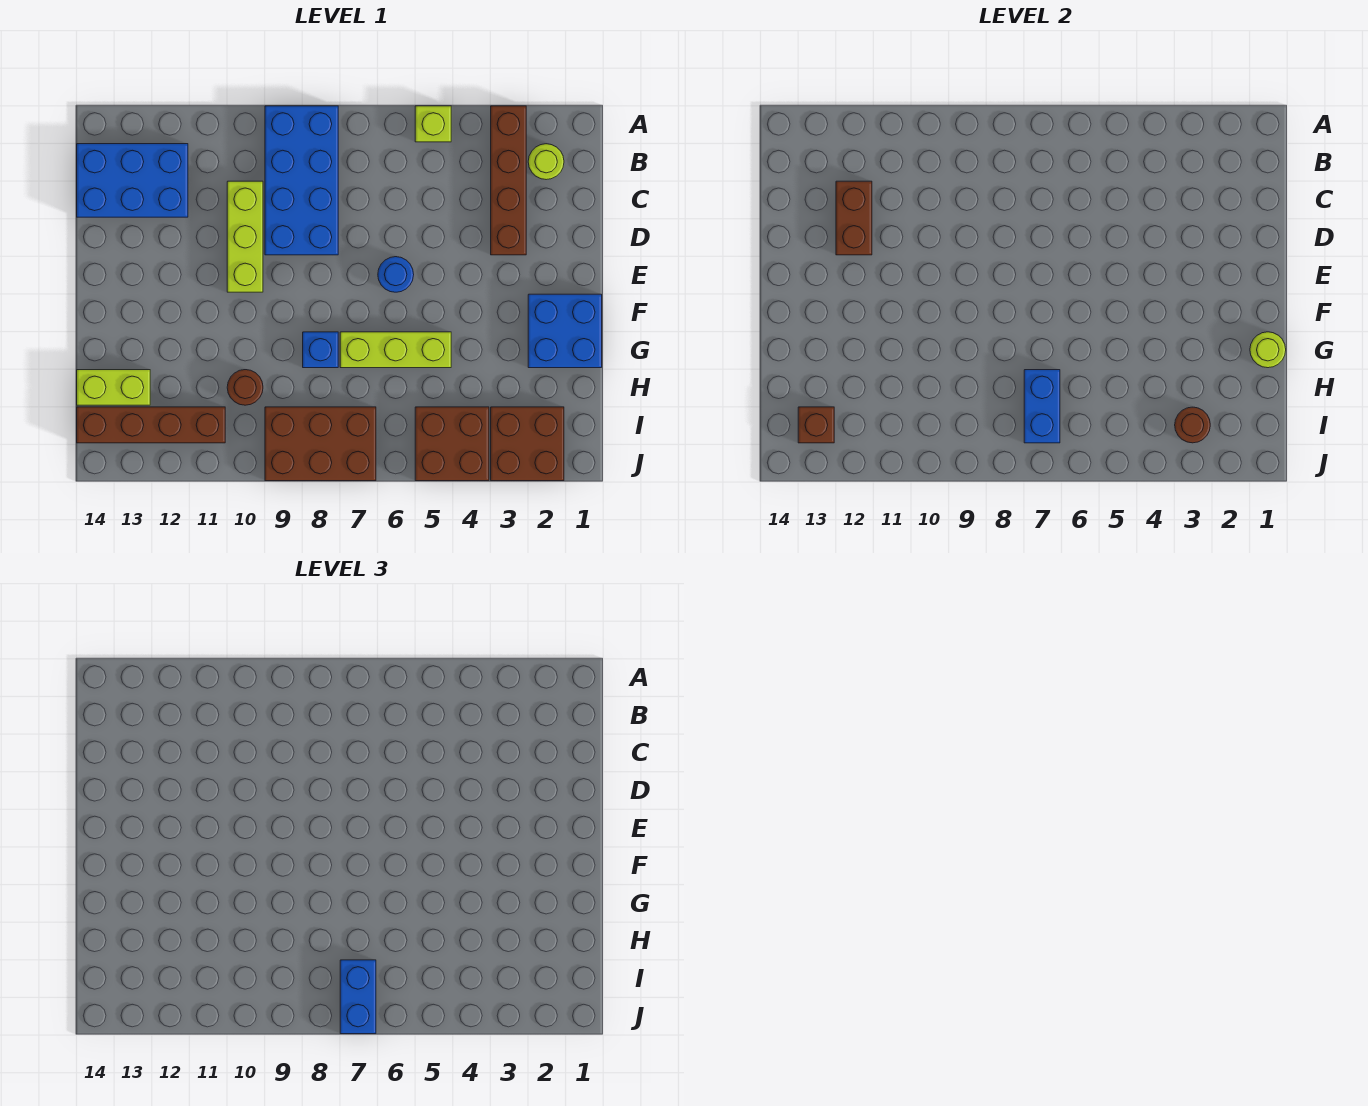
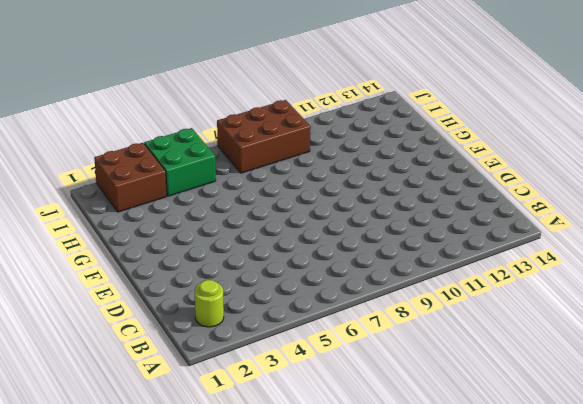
green brick I4:J5 level 1 -> brown brick I4:J5 level 1
none -> brown brick A3:D3 level 1
none -> lime brick A5 level 1
none -> blue brick A8:D9 level 1

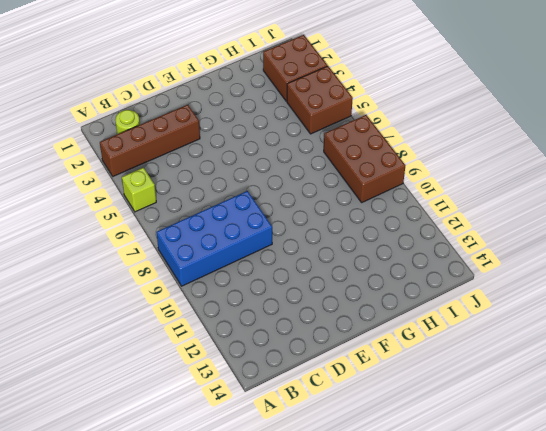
none -> blue brick B12:C14 level 1
none -> lime brick C10:E10 level 1
none -> blue round brick E6 level 1

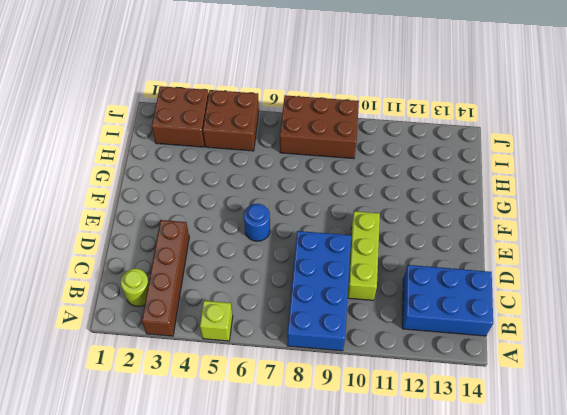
none -> blue brick F1:G2 level 1
none -> lime brick G5:G7 level 1
none -> blue brick G8 level 1

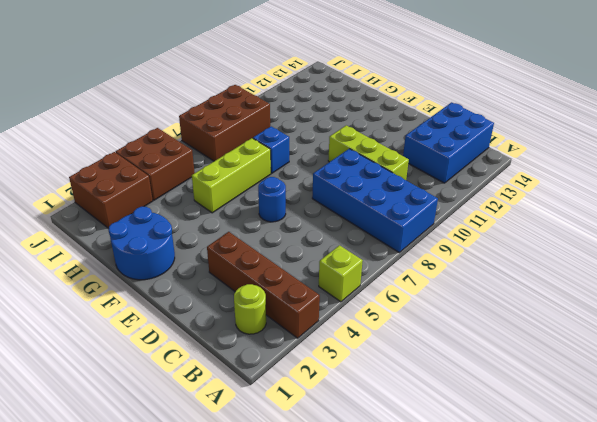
blue round brick F1:G2 level 1 -> blue brick F1:G2 level 1
none -> brown round brick H10 level 1
none -> lime brick H13:H14 level 1
none -> brown brick I11:I14 level 1

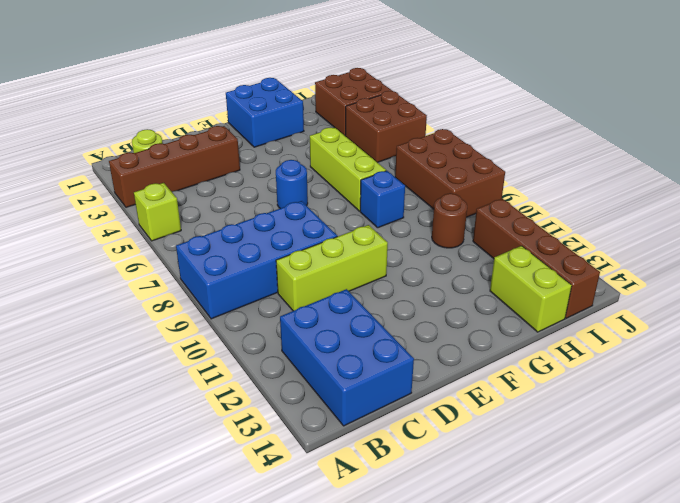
none -> brown brick C12:D12 level 2
none -> lime round brick G1 level 2
none -> blue brick H7:I7 level 2

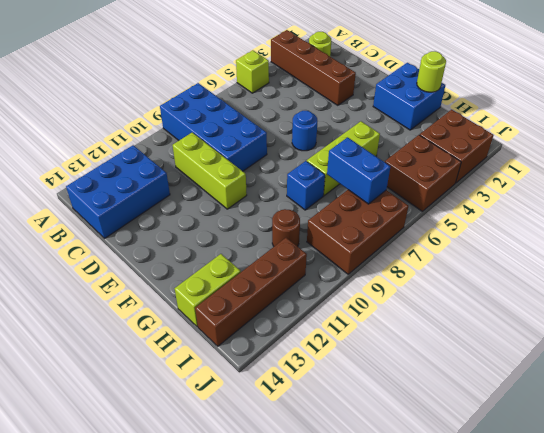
none -> brown brick C12:D12 level 2
none -> brown round brick I3 level 2
none -> brown brick I13 level 2

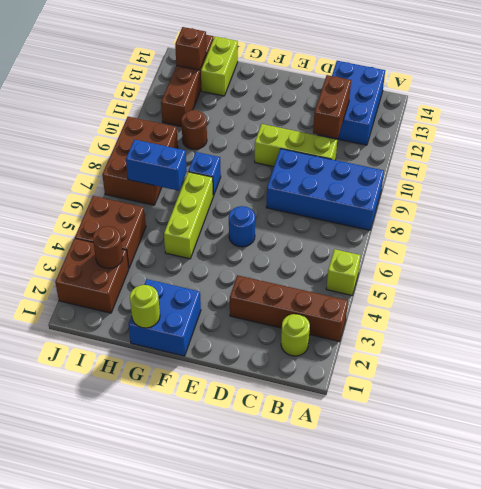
brown brick C11:C12 level 2 -> brown brick C12:D12 level 2
none -> blue brick I7:J7 level 3

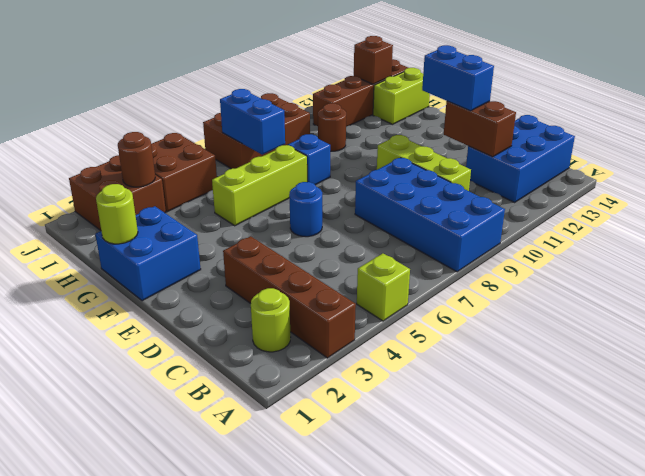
blue brick D12:E12 level 3 -> blue brick I7:J7 level 3

